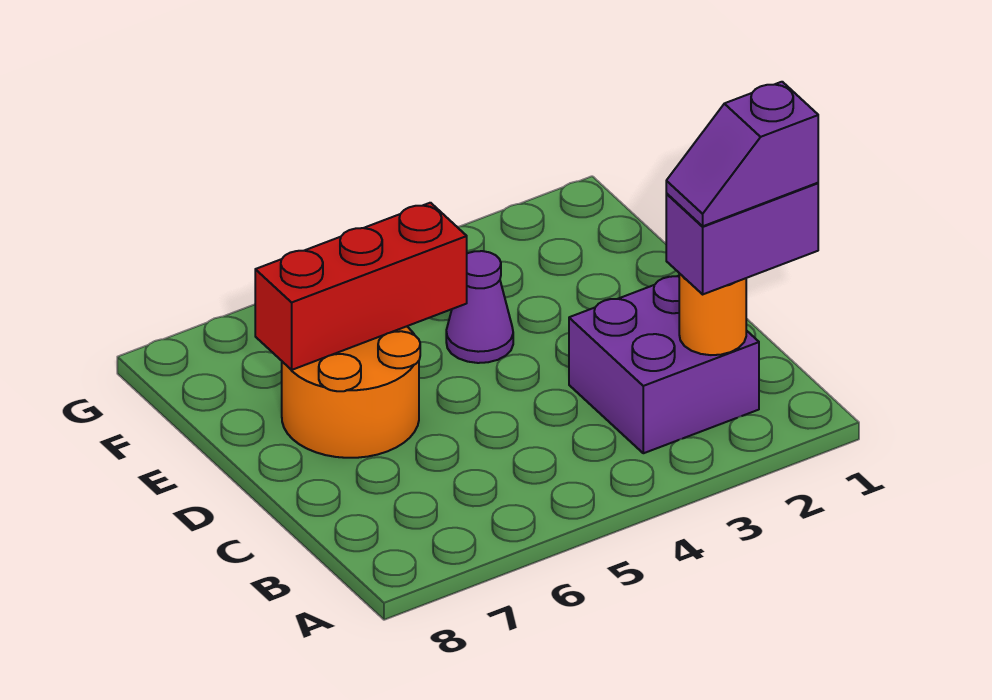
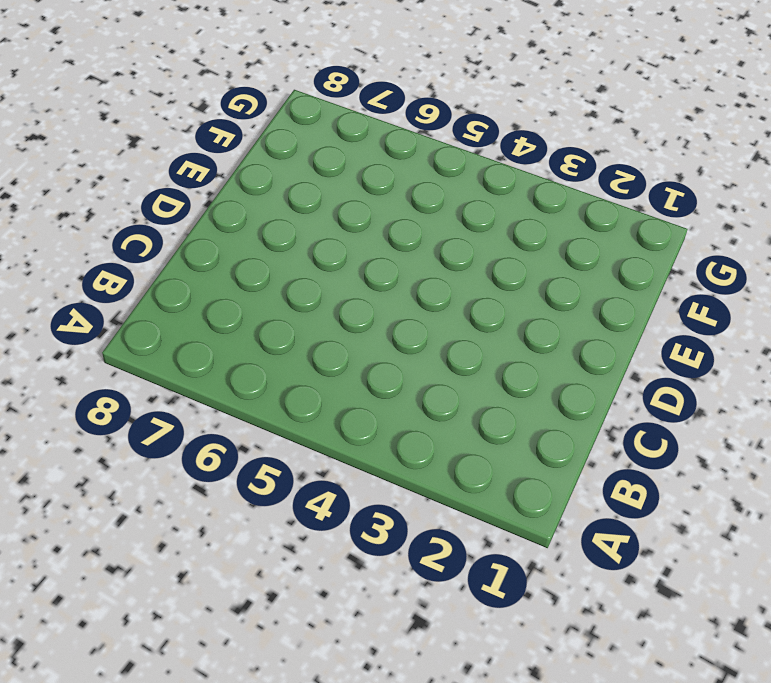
none -> purple brick B2:C3 level 1
none -> orange round brick D6:E7 level 1

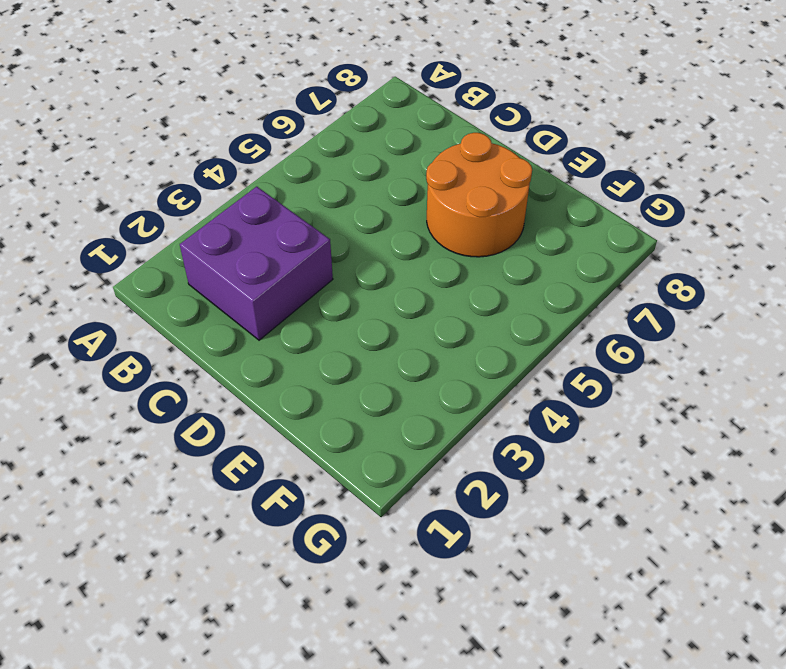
none -> purple cone E4 level 1
none -> orange round brick B2 level 2

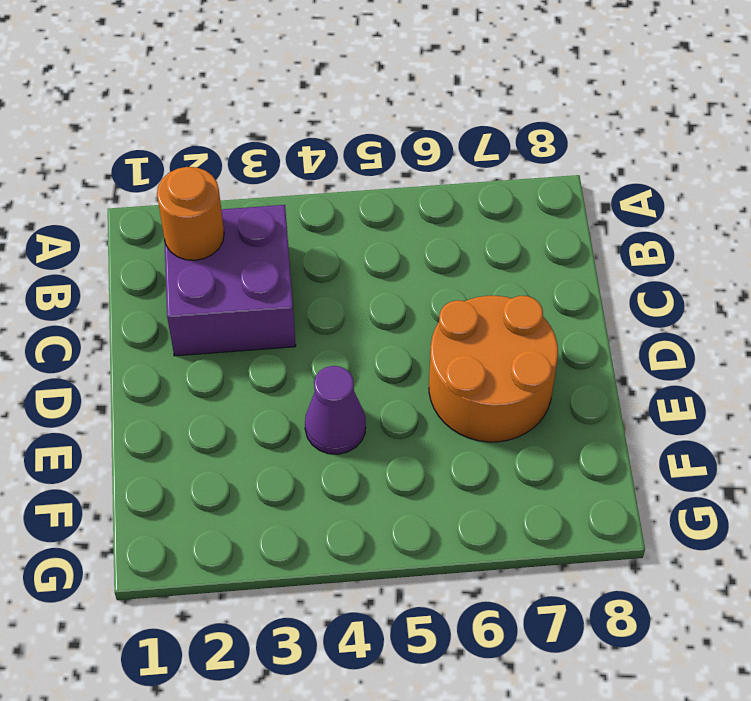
none -> red brick E5:E7 level 2
none -> purple brick B1:B2 level 3

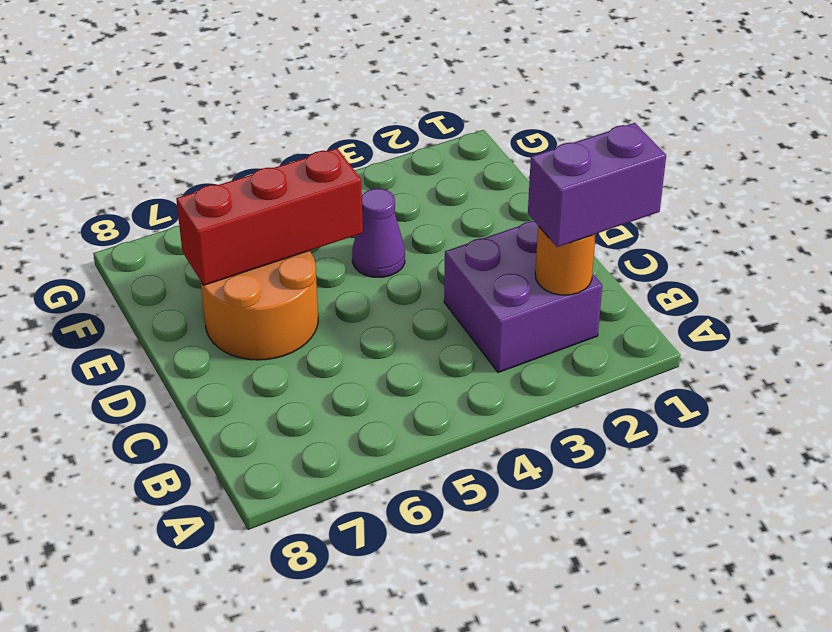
none -> purple slope B1:B2 level 4 top 1

